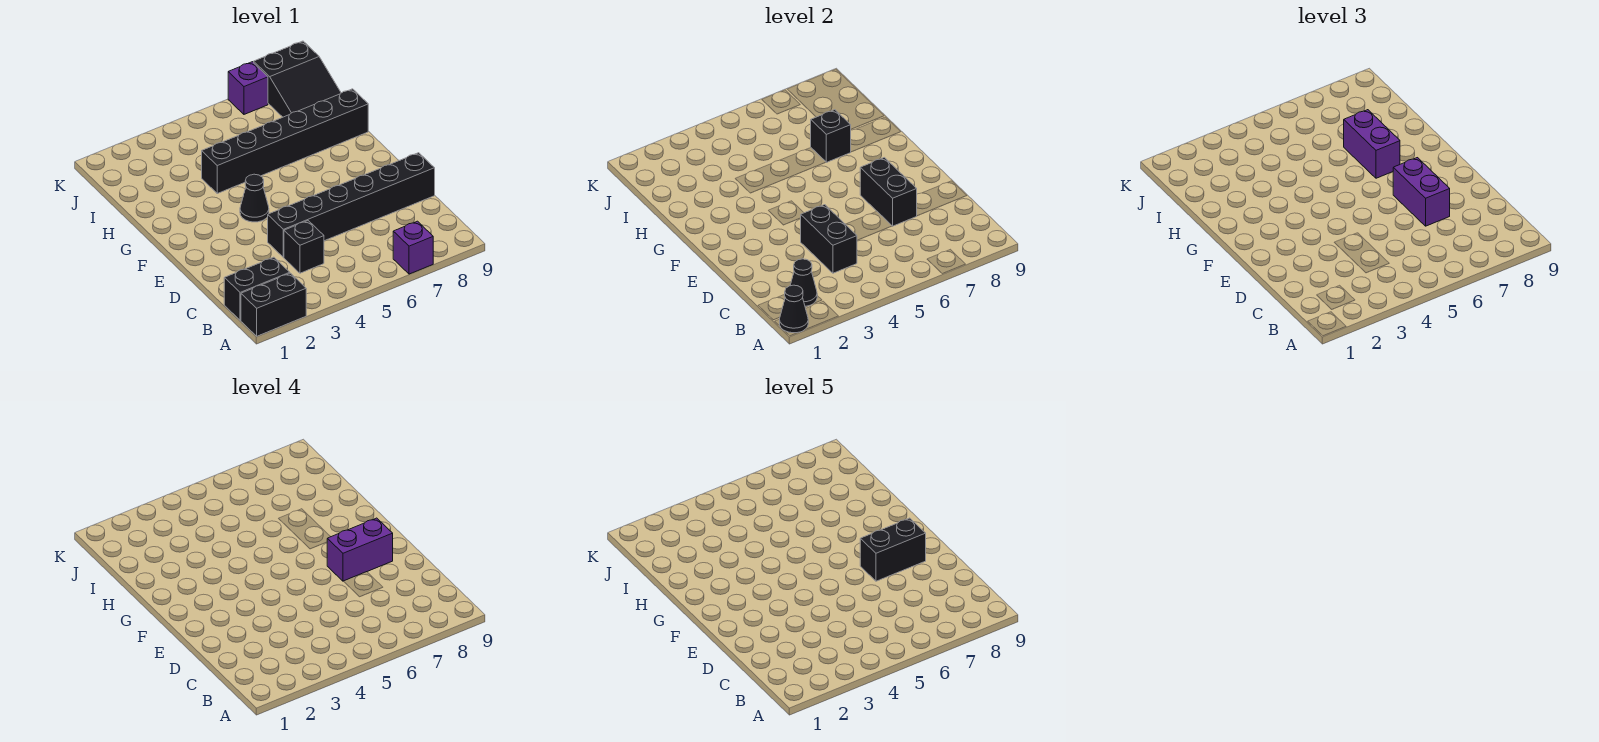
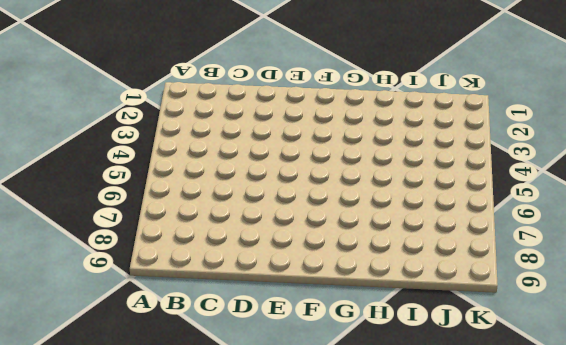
none -> black brick A1:A2 level 1
none -> purple brick A7 level 1
none -> black brick B1:B2 level 1

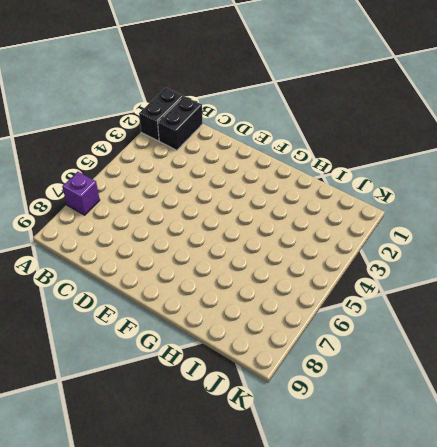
none -> black brick C4 level 1
none -> black brick D4:D9 level 1
none -> black cone F4 level 1

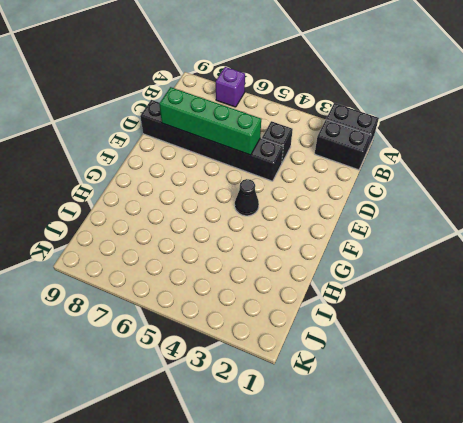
green brick D5:D8 level 2 -> black brick D7:E7 level 2
none -> black brick H4:H9 level 1
none -> black slope I8:K9 level 1 top K
none -> purple brick K7 level 1

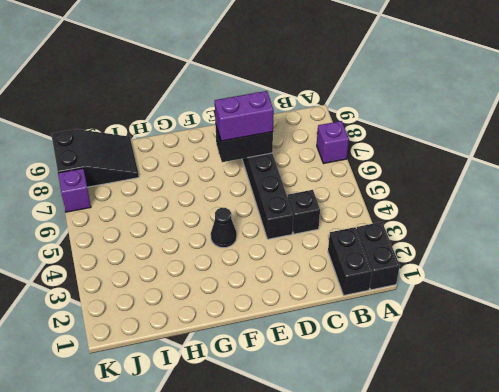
none -> black brick H4:H9 level 1
none -> black cone A1 level 2
none -> black cone B2 level 2

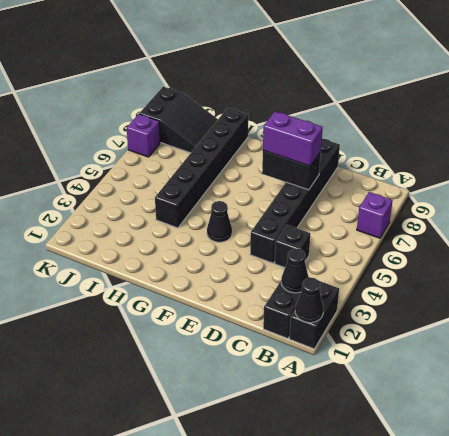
none -> black brick C4:D4 level 2
none -> black brick H7 level 2
none -> purple brick G7:H7 level 3

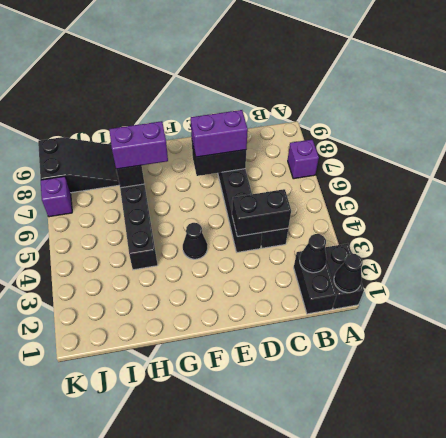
none -> purple brick E7:E8 level 4
none -> black brick E7:E8 level 5

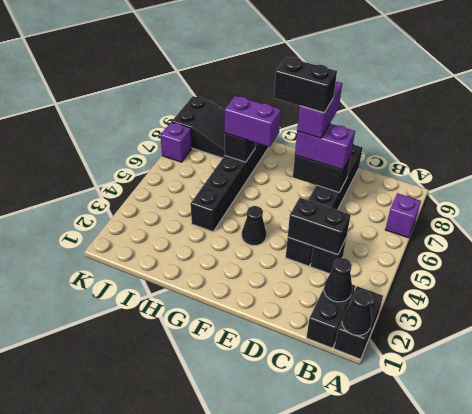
black brick E7:F7 level 5 -> black brick E7:E8 level 5

